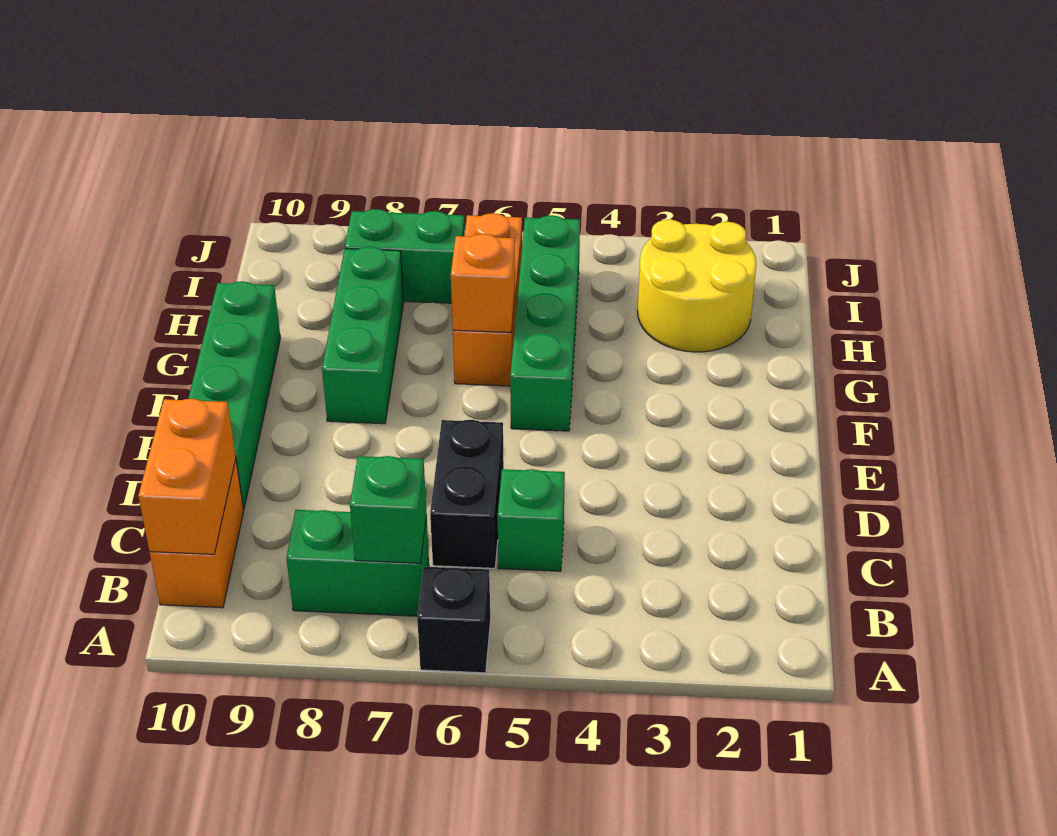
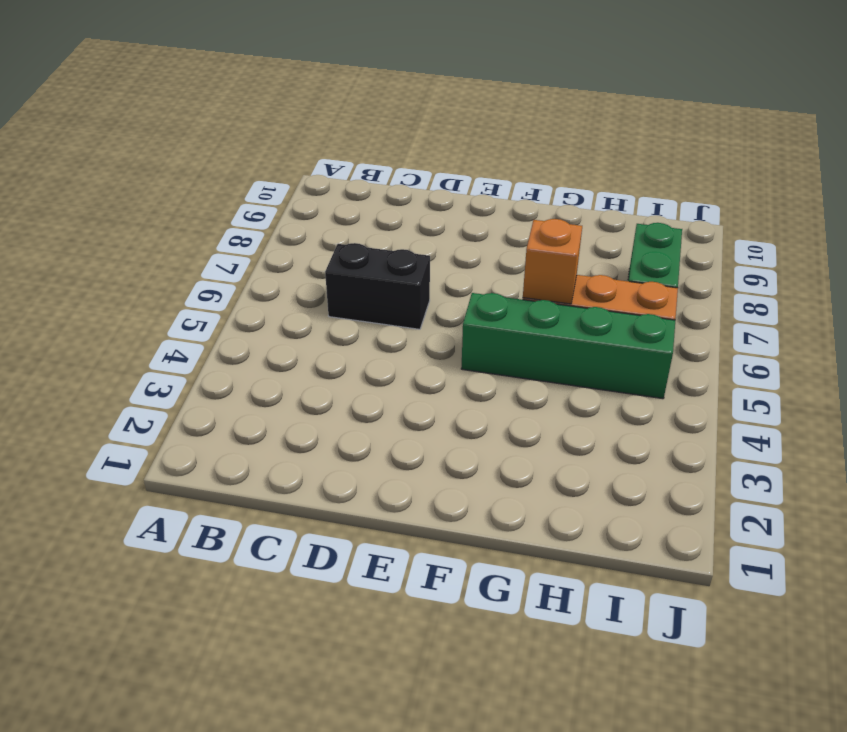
none -> black brick A6 level 1
none -> green brick B7:B8 level 1
none -> orange brick B10:C10 level 1

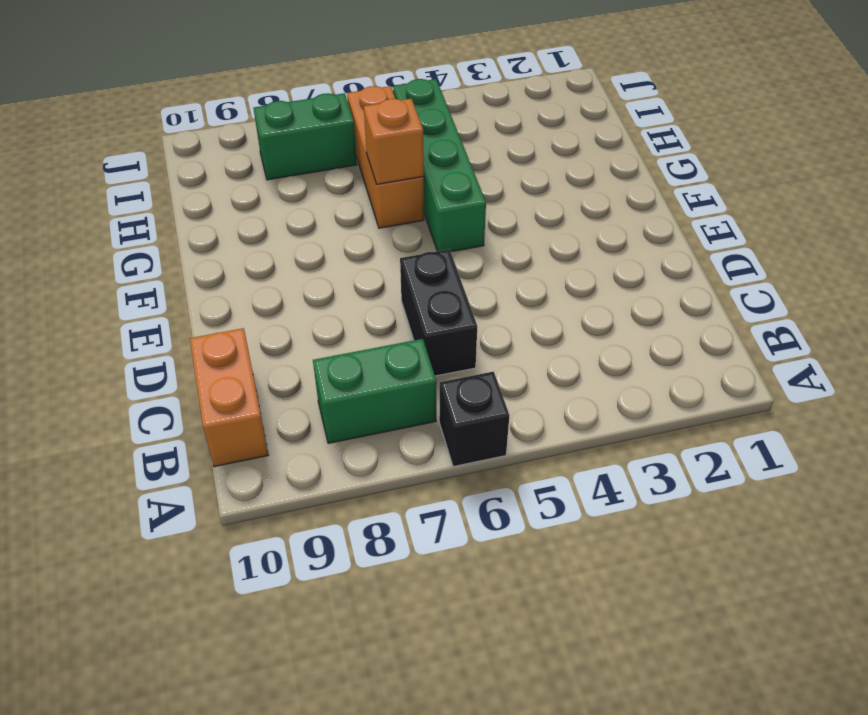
none -> green brick C5 level 1
none -> green brick D10:G10 level 1
none -> green brick F8:H8 level 1

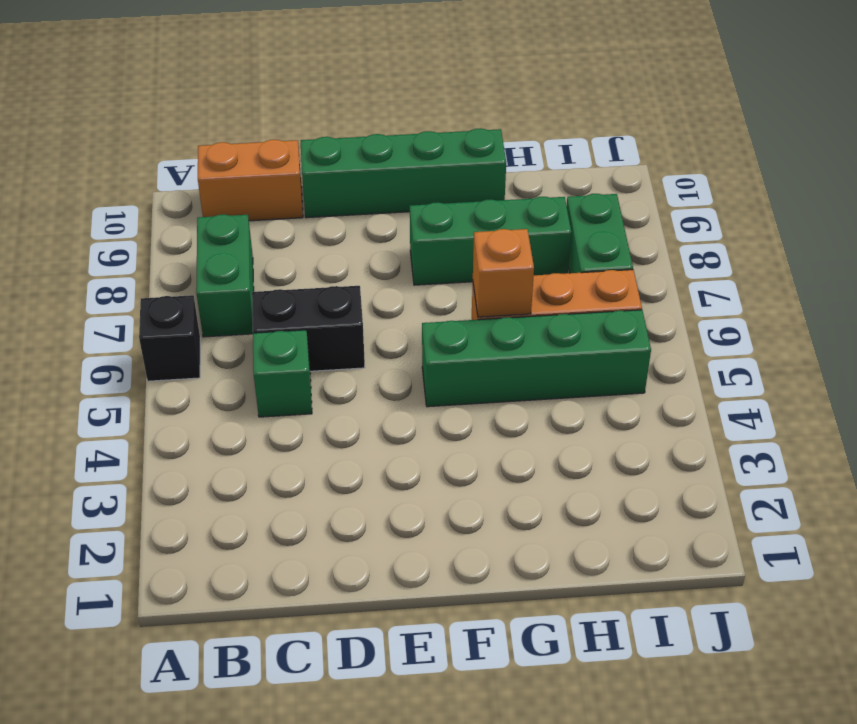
none -> yellow round brick H2:I3 level 1
none -> green brick B7 level 2
none -> orange brick B10:C10 level 2

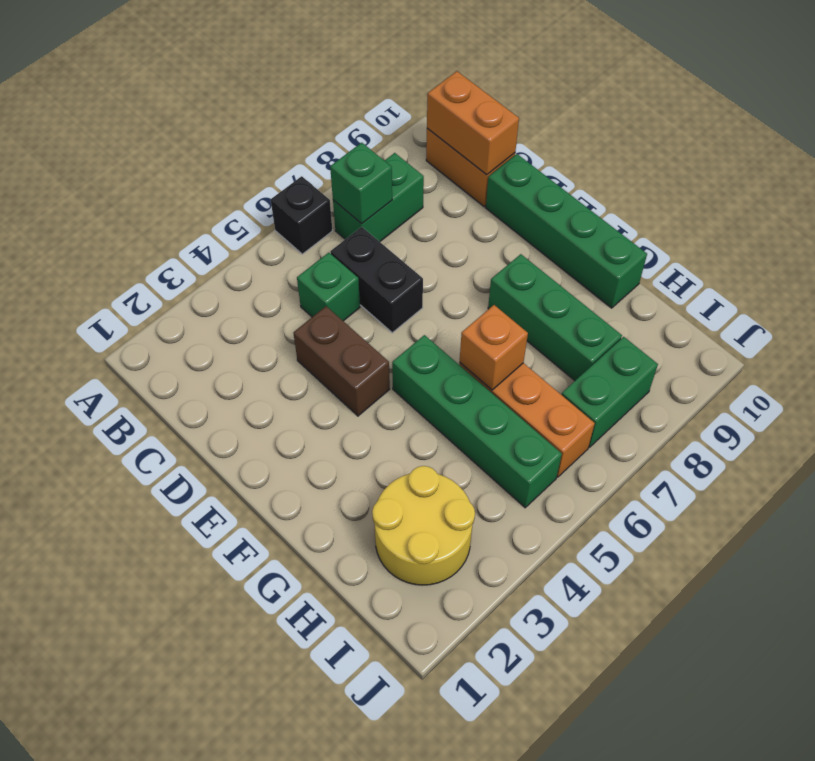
brown brick D4:E4 level 1 -> none

